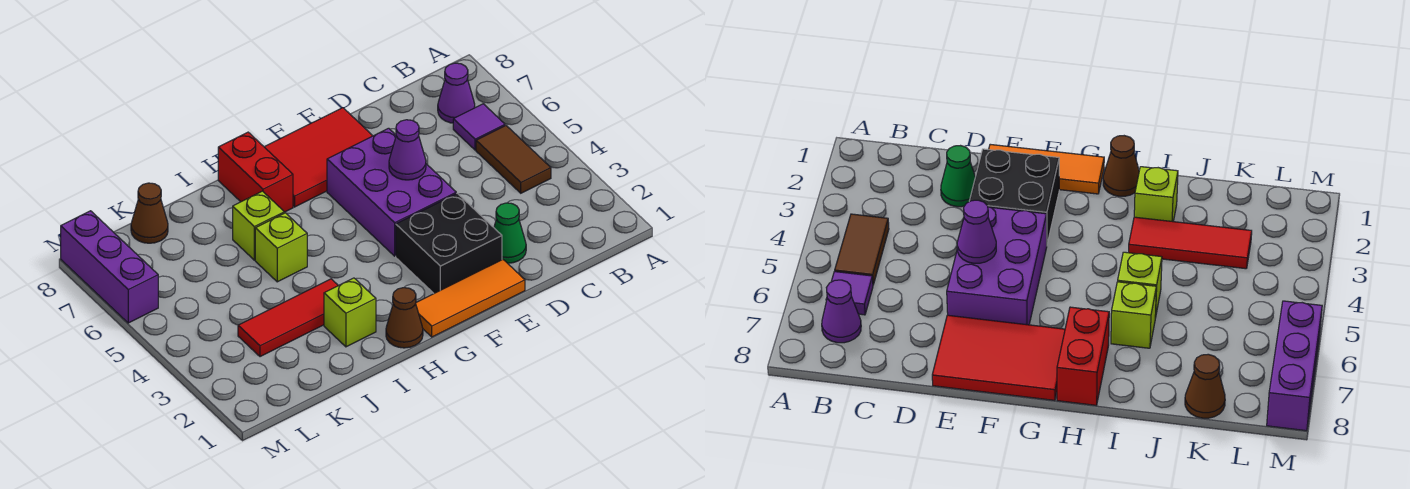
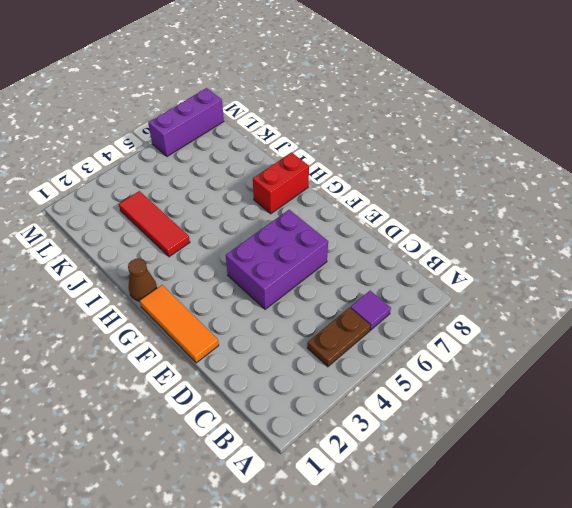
brown plate B4:B5 level 1 -> brown tile B4:B5 level 1
none -> purple cone B7 level 1
none -> green cone D2 level 1
none -> black brick E2:F3 level 1

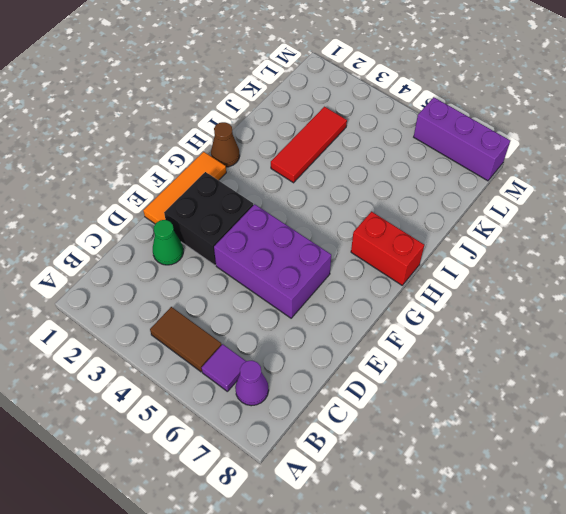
none -> red tile E7:G8 level 1
none -> lime brick I2 level 1
none -> lime brick I5 level 1

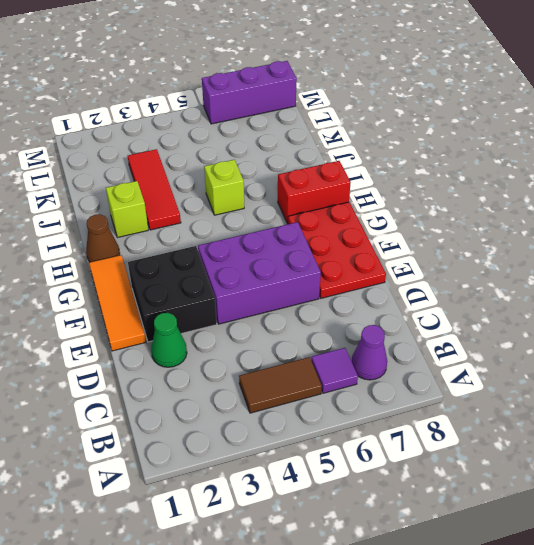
red plate E7:G8 level 1 -> red tile E7:G8 level 1
none -> lime brick I6 level 1
none -> brown cone K8 level 1
none -> purple cone E5 level 2

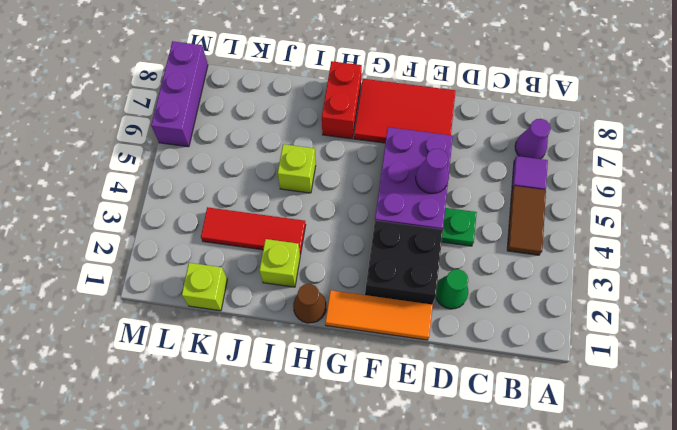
green plate D4 level 1 -> none
lime brick K1 level 1 -> lime brick I6 level 1
none -> brown cone K8 level 1

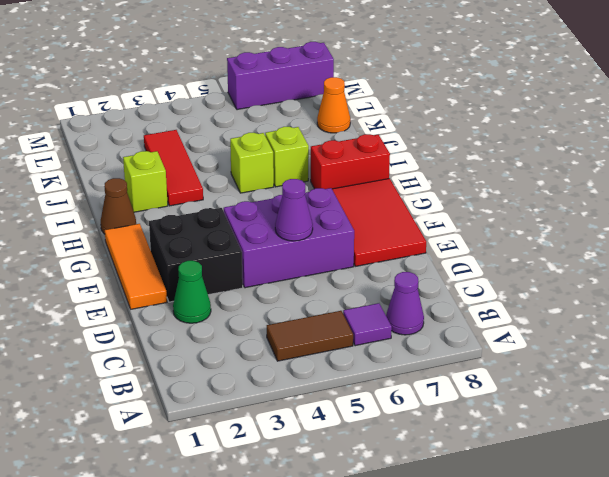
orange cone K8 level 1 -> brown cone K8 level 1

